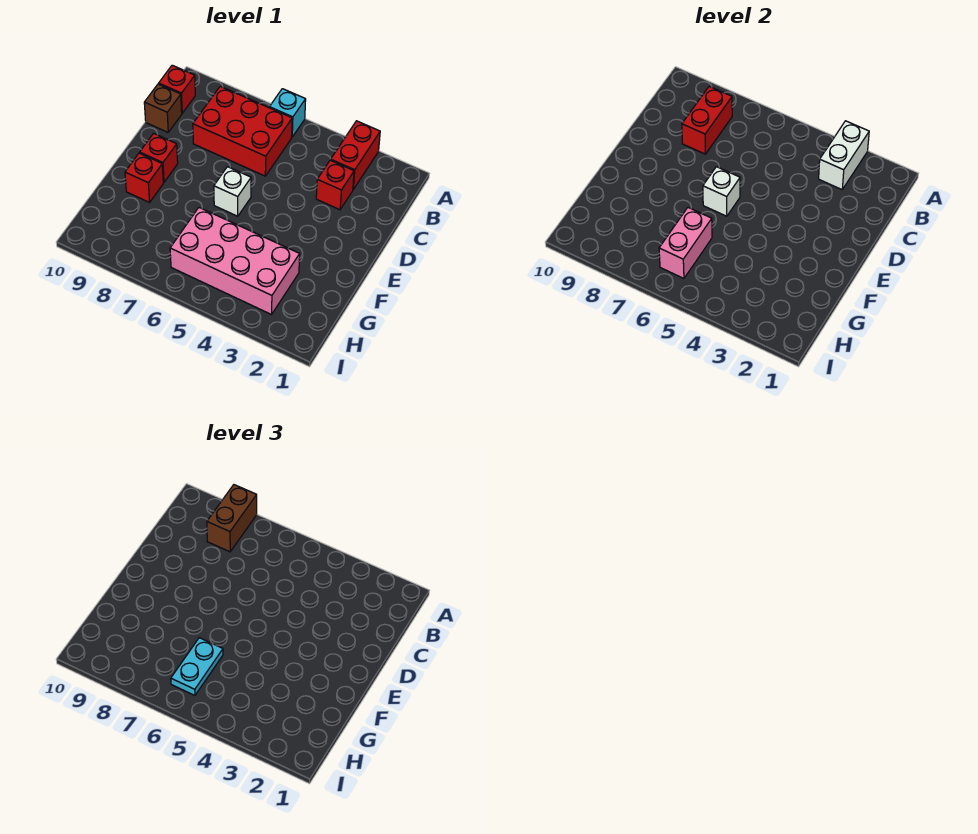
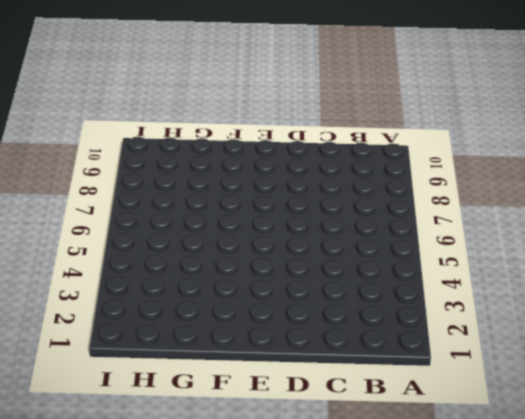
none -> red brick A3:B3 level 1
none -> cyan brick A6 level 1
none -> red brick B6:C8 level 1

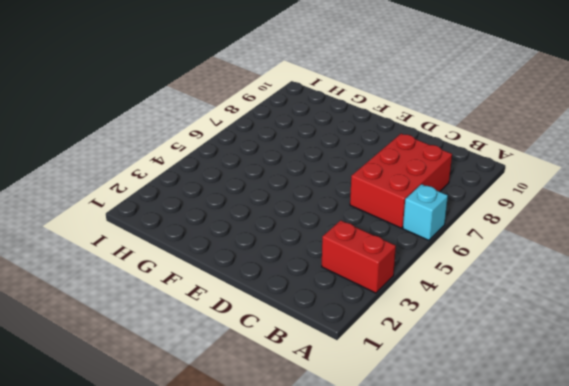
none -> red brick B10 level 1
none -> red brick C3 level 1
none -> brown brick C10 level 1

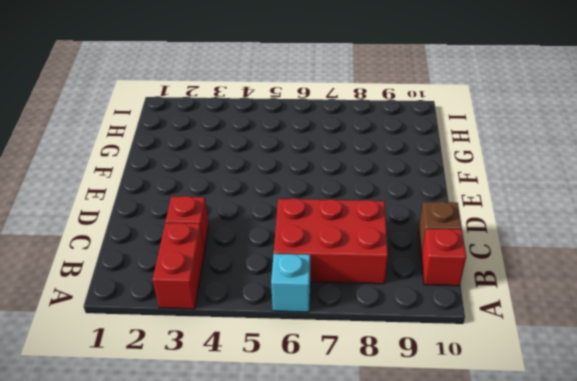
none -> white brick E6 level 1
none -> red brick E9 level 1
none -> red brick F9 level 1

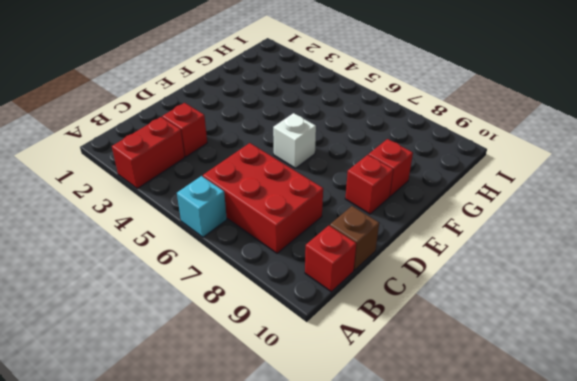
none -> pink brick G3:H6 level 1
none -> white brick A3:B3 level 2
none -> red brick B8:C8 level 2

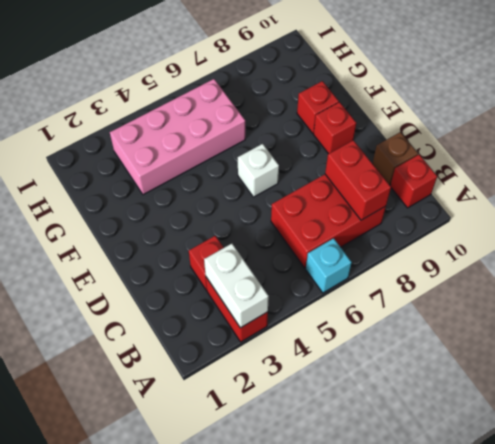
none -> white brick E6 level 2
none -> pink brick G6:H6 level 2
none -> brown brick A8:B8 level 3

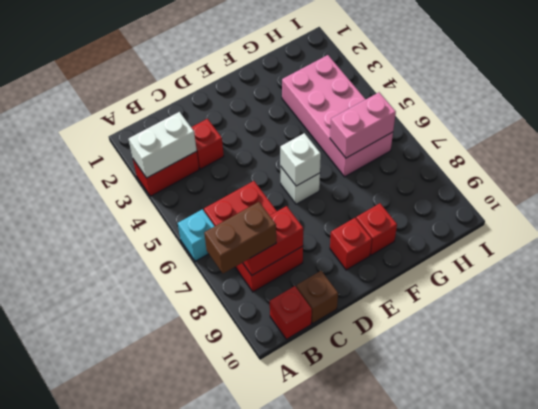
none -> cyan plate G6:H6 level 3

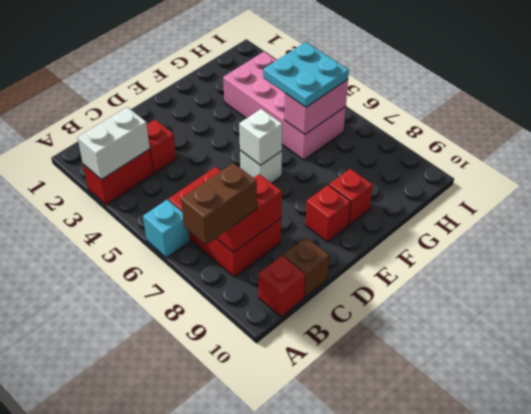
cyan plate G5:H6 level 3 -> cyan plate G6:H6 level 3

